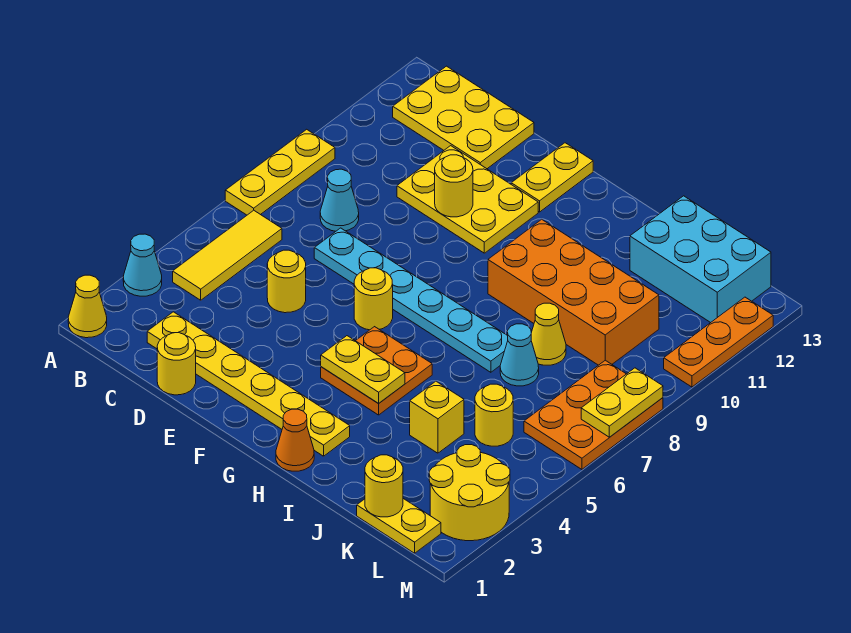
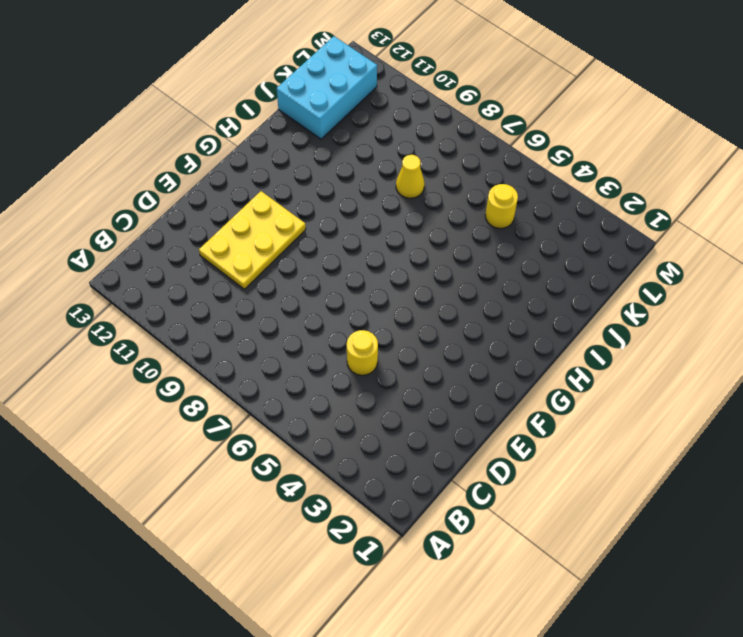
none -> yellow cone A1 level 1
none -> cyan cone A3 level 1
none -> yellow plate A7:A9 level 1

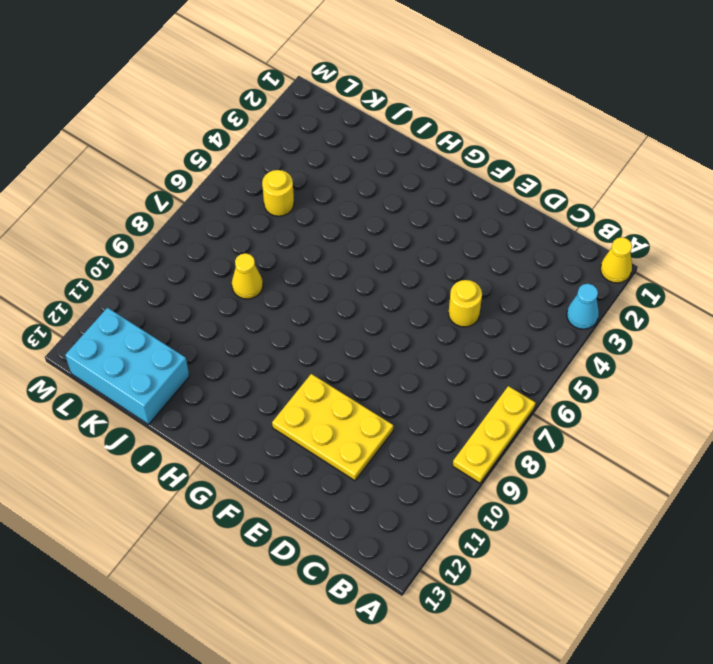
none -> yellow tile B4:B6 level 1
none -> yellow plate B12:D13 level 1
none -> yellow plate C2:H2 level 1

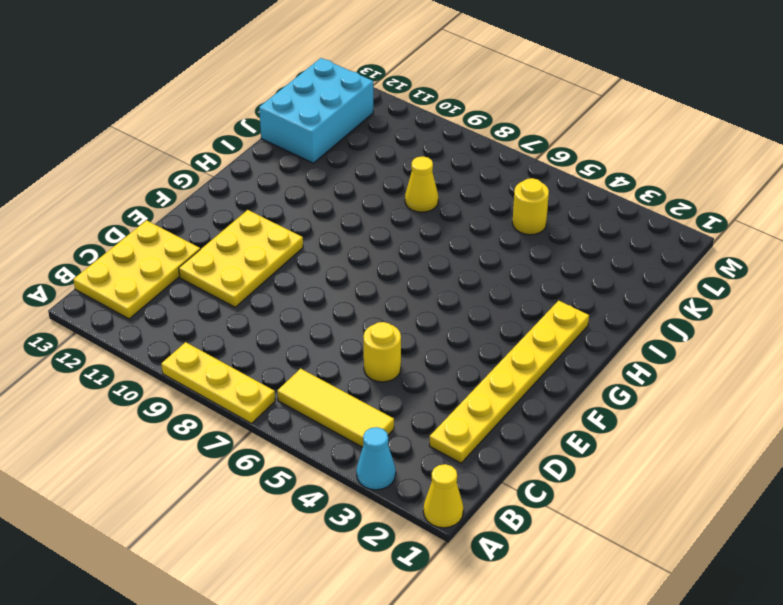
none -> cyan cone C8 level 1
none -> yellow round brick D1 level 1
none -> cyan plate D7:I7 level 1

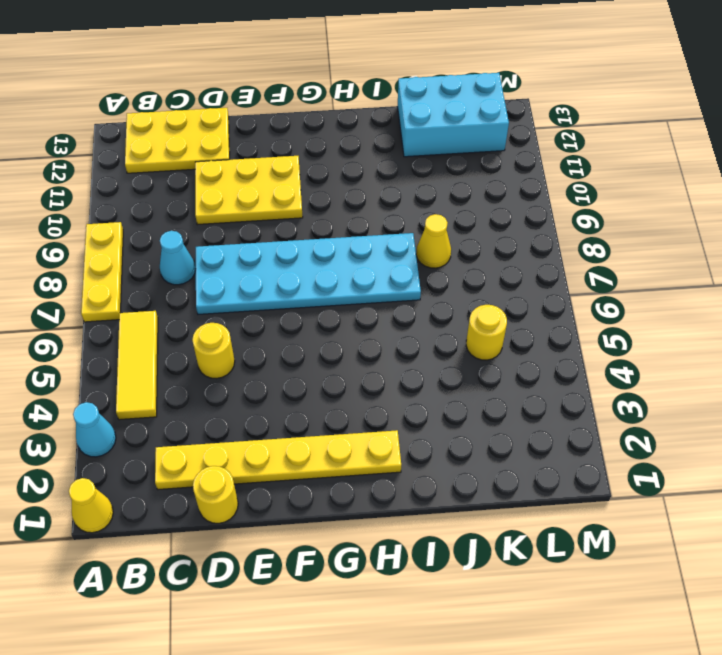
cyan plate D7:I8 level 1 -> cyan plate D7:I7 level 1
none -> yellow round brick F6 level 1
none -> yellow plate F12:F13 level 1
none -> orange plate G4:H5 level 1

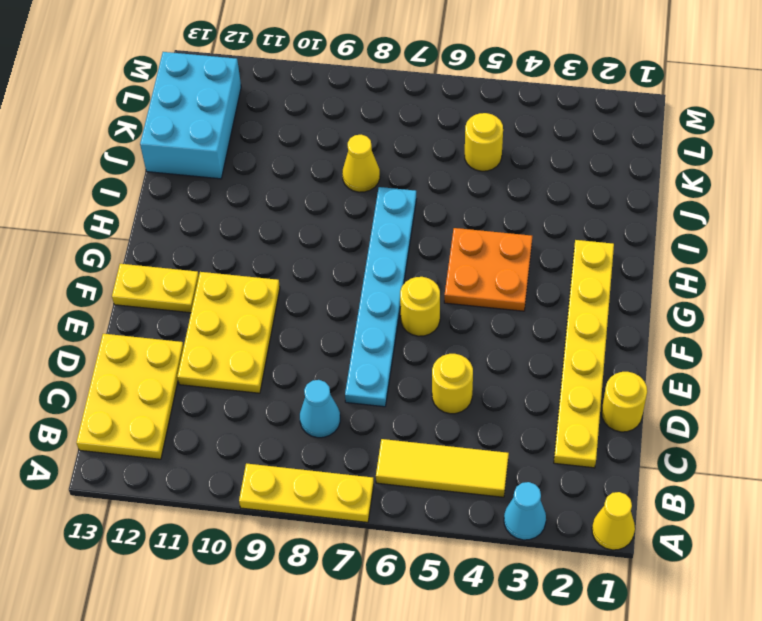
none -> orange cone H1 level 1
none -> orange brick H9:K10 level 1
none -> yellow brick J4 level 1

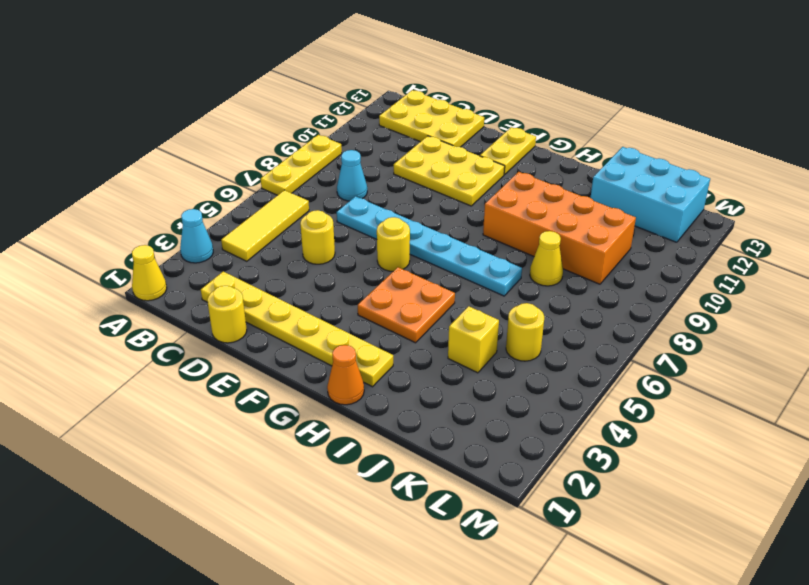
none -> cyan cone J7 level 1
none -> yellow plate K1:L1 level 1
none -> yellow round brick L2:M3 level 1

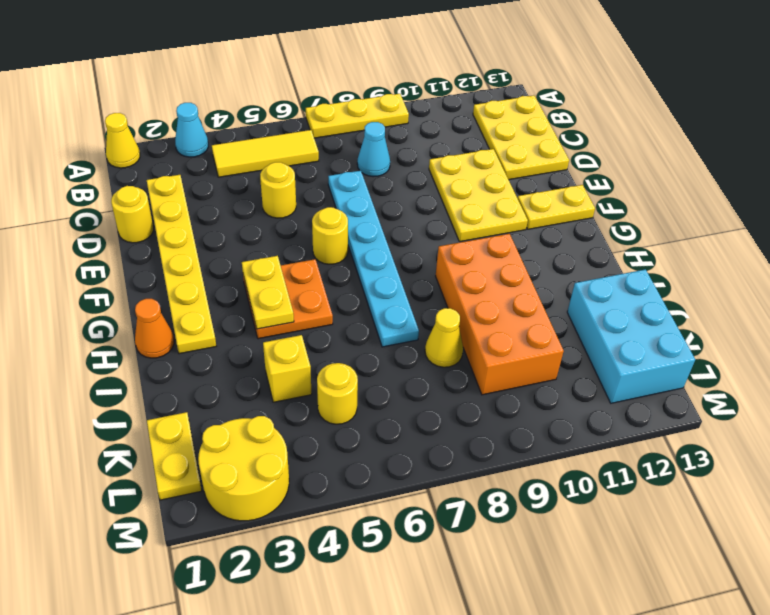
none -> cyan cone J7 level 1
none -> orange plate L6:M8 level 1
none -> orange plate M10:M12 level 1

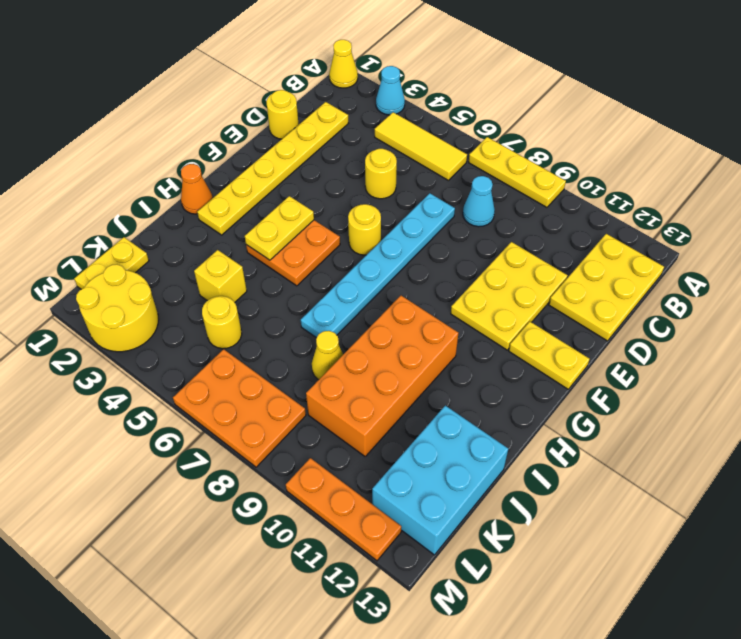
none -> cyan cone J7 level 1
none -> yellow round brick E10 level 2
none -> yellow round brick K1 level 2

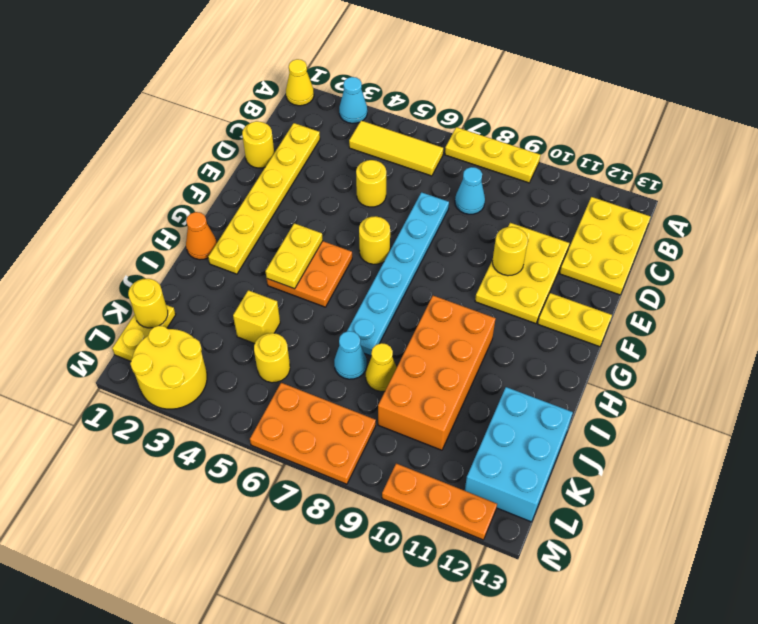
none -> yellow plate M7:M8 level 2

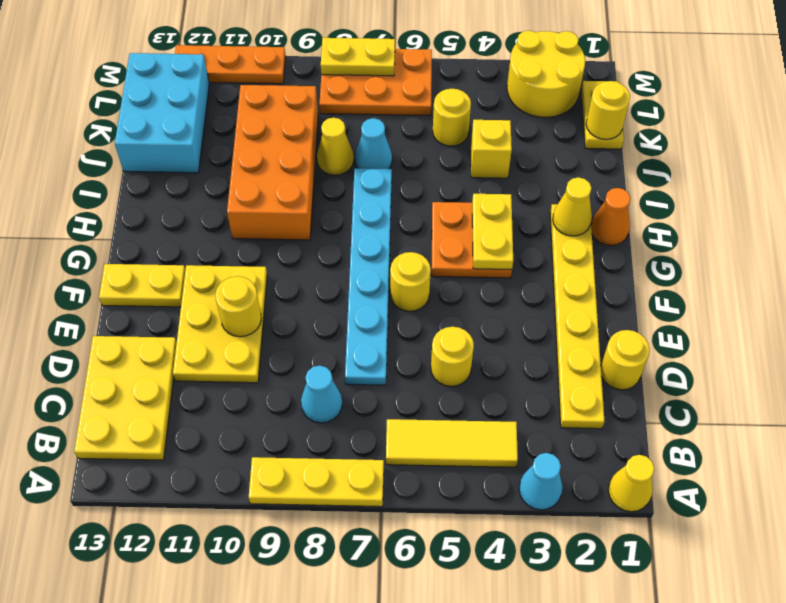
yellow cone H2 level 2 -> none

